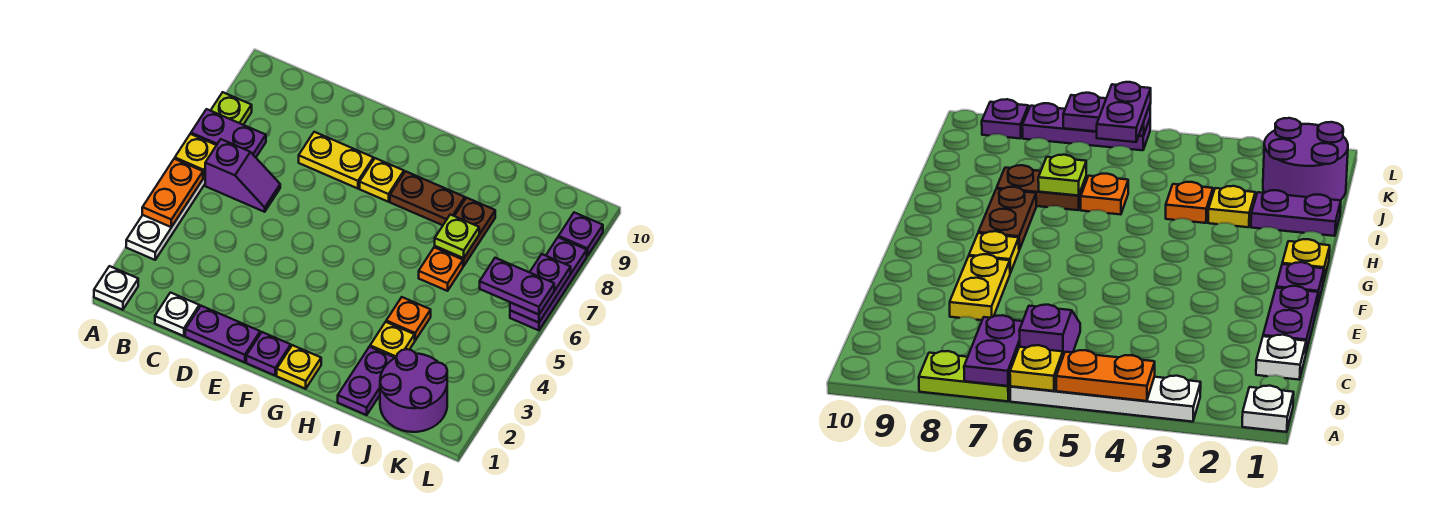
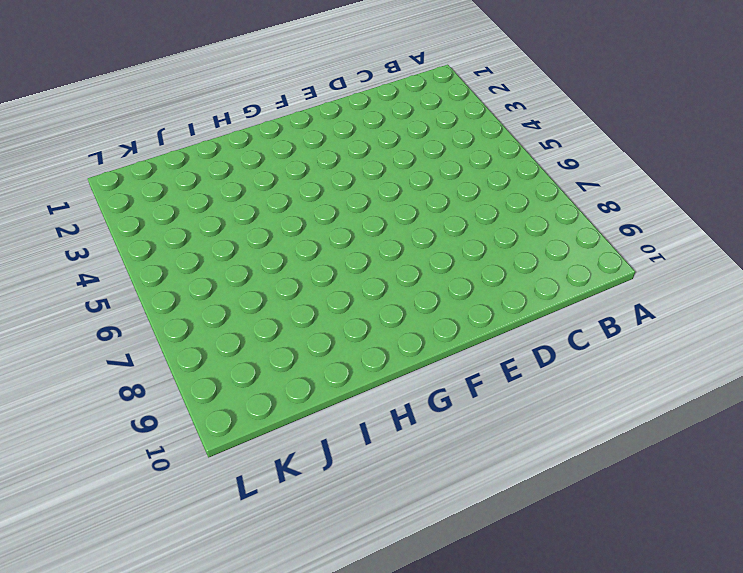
none -> white plate A1 level 1
none -> white plate A3:A6 level 1
none -> lime plate A7:A8 level 1

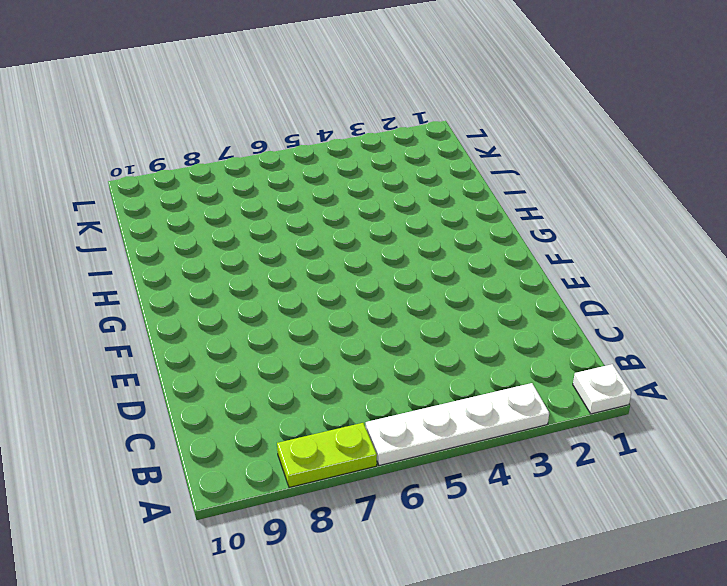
none -> purple slope B6:C6 level 1 top B
none -> white plate C1 level 1
none -> purple plate D1:E1 level 1

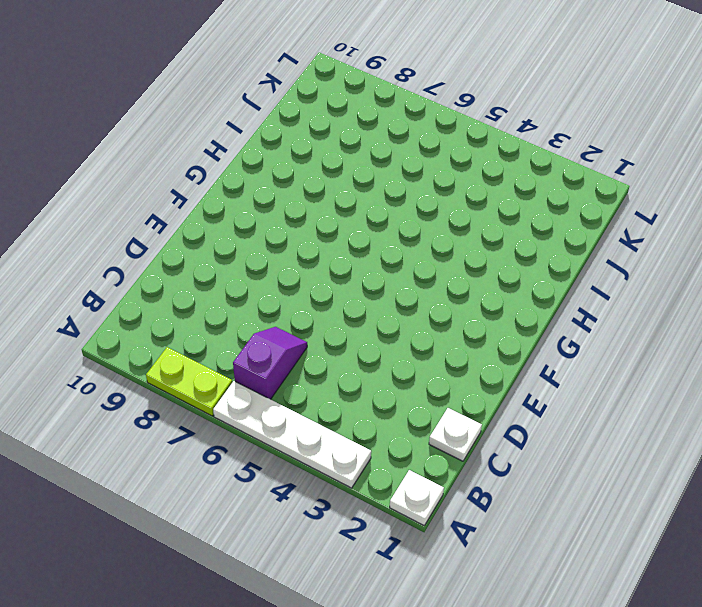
none -> purple plate D1:E1 level 1
none -> yellow plate D8:E8 level 1
none -> purple plate F1 level 1

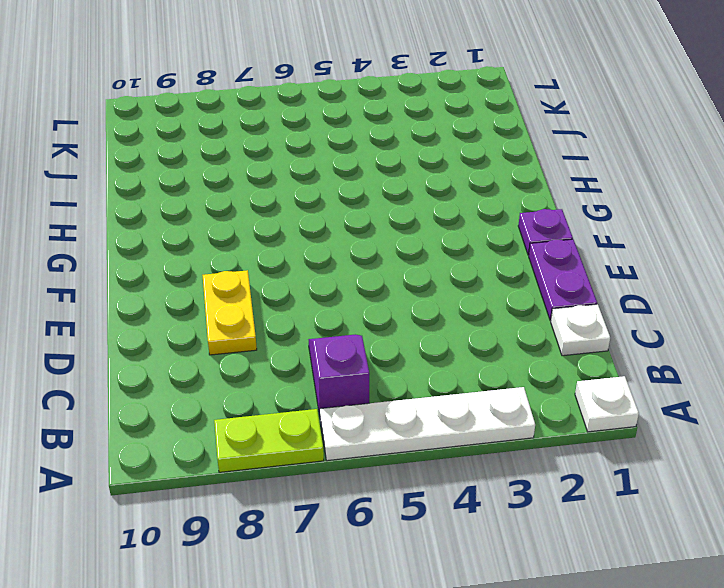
none -> yellow plate F8 level 1
none -> yellow plate G1 level 1
none -> brown plate G8:H8 level 1

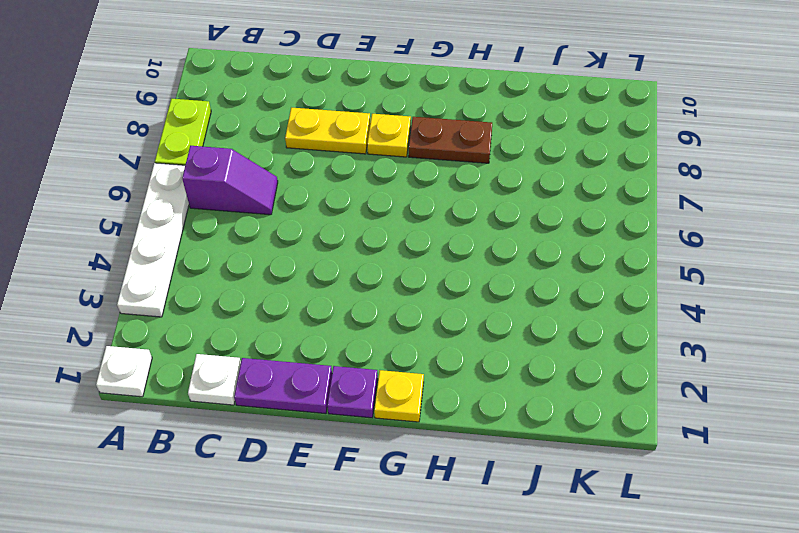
none -> purple plate I1:I2 level 1
none -> yellow plate I3 level 1
none -> orange plate I4 level 1

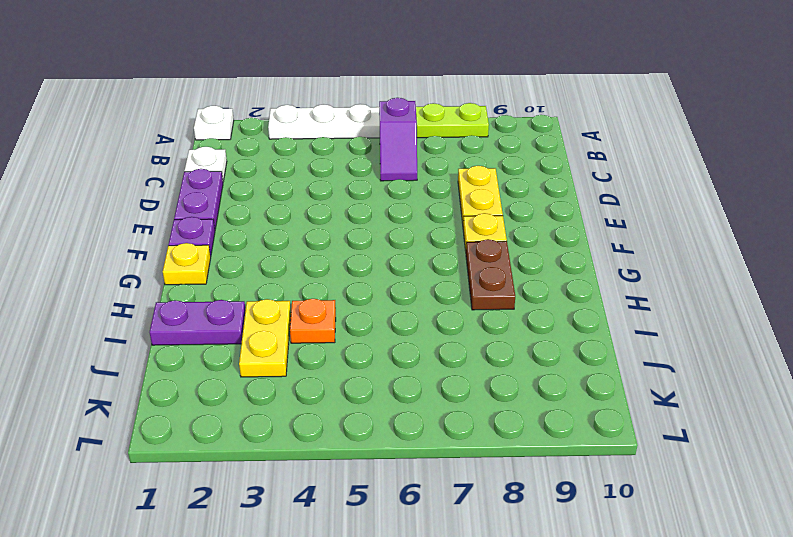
yellow plate I3:J3 level 1 -> yellow plate I3 level 1
none -> orange plate I6 level 1
none -> brown plate I7:I8 level 1
none -> purple round brick J1:K2 level 1

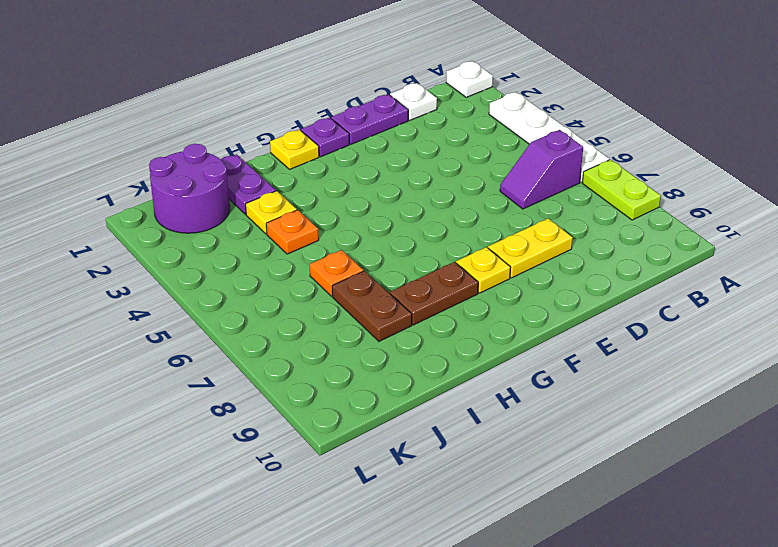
none -> purple plate L6:L8 level 1
none -> purple plate L9 level 1
none -> orange plate A4:A5 level 2

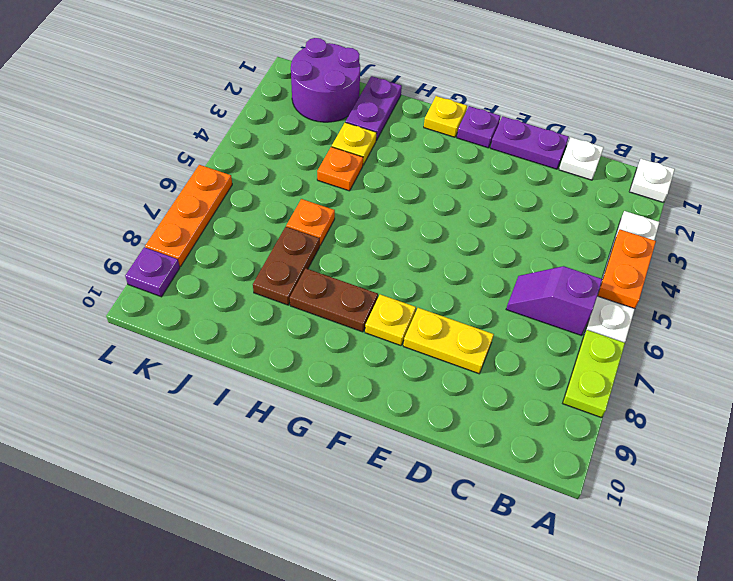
orange plate L6:L8 level 1 -> purple plate L6:L8 level 1
none -> yellow plate A6 level 2
none -> purple plate A7:B7 level 2
none -> lime plate I7 level 2

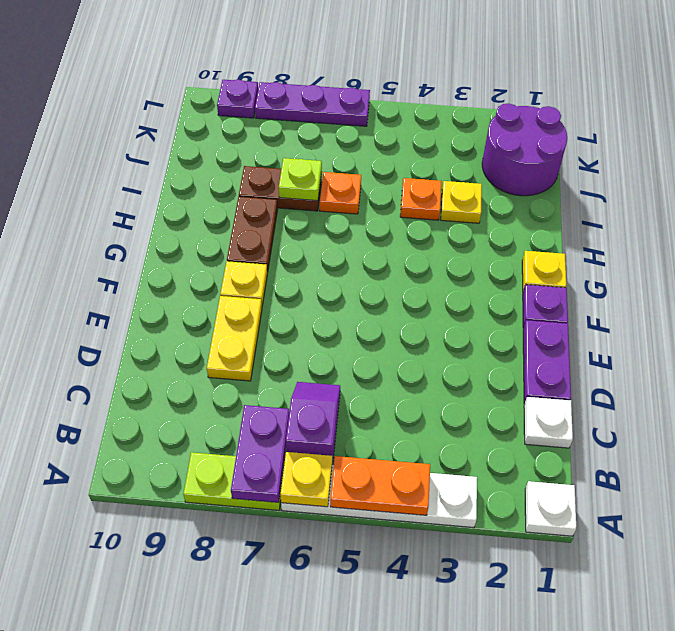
none -> purple plate I1:I2 level 1
none -> purple plate L6:L7 level 2
none -> purple plate K6:L6 level 3

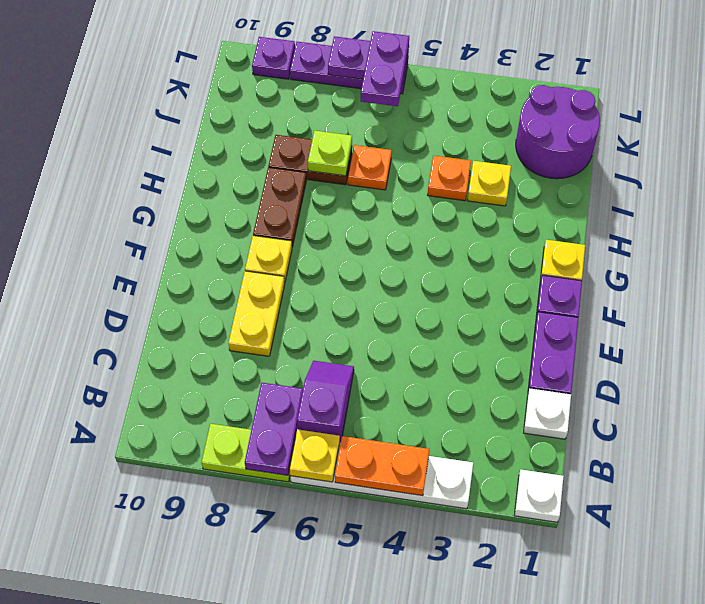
none -> purple plate I1:I2 level 1

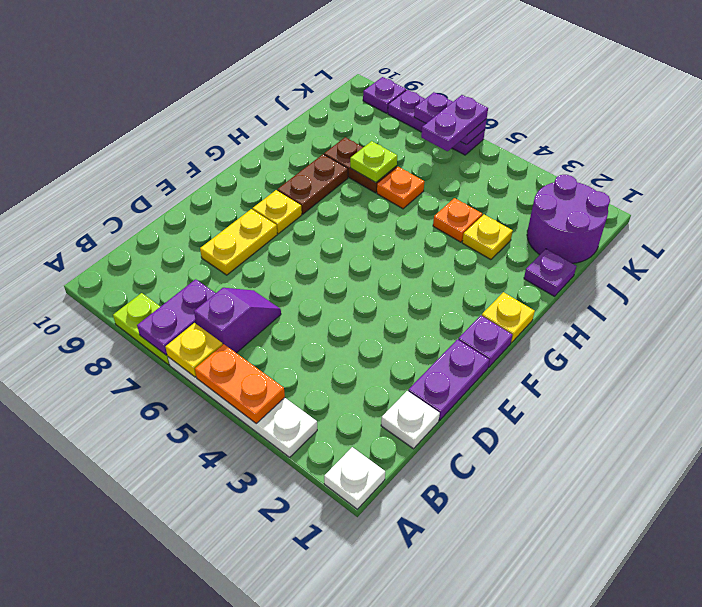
purple plate I1 level 1 -> purple plate I1:I2 level 1

